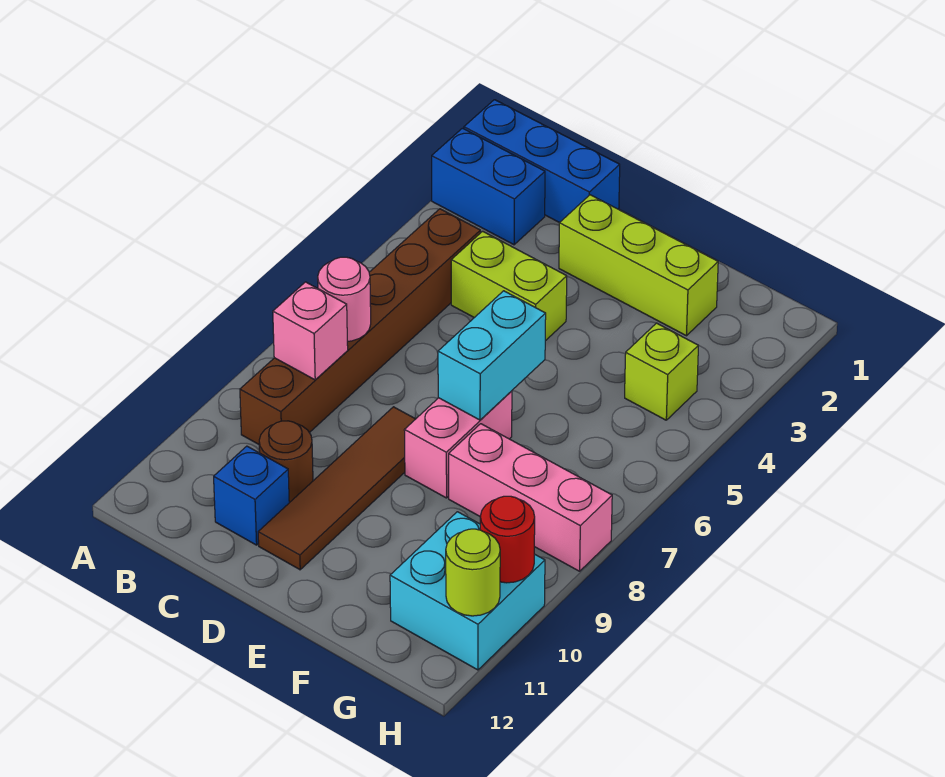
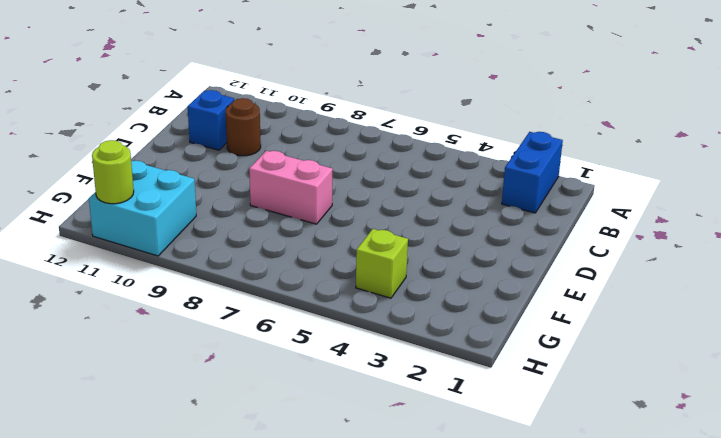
none -> blue brick A1:C1 level 1
none -> brown brick B4:B9 level 1
none -> lime brick C4:D4 level 1

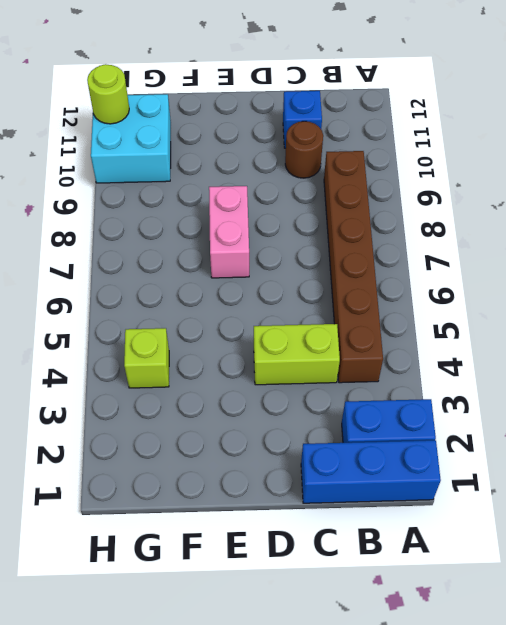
none -> lime brick D2:F2 level 1
none -> brown tile D8:D11 level 1
none -> pink brick F8:H8 level 1

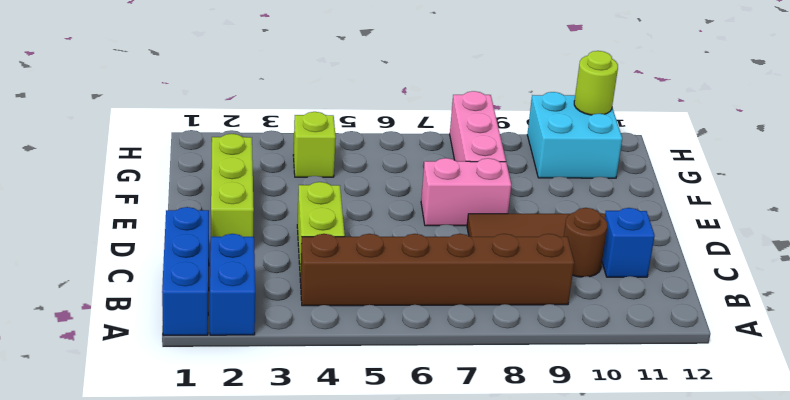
none -> pink round brick B7 level 2
none -> pink brick B8 level 2
none -> cyan brick E6:E7 level 2

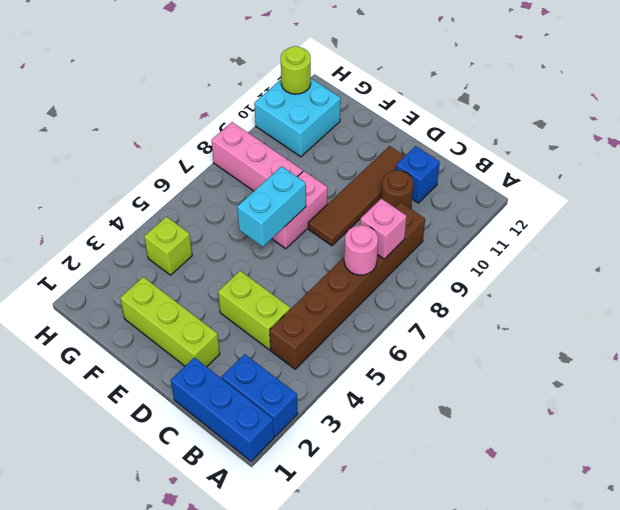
none -> red round brick H10 level 2

